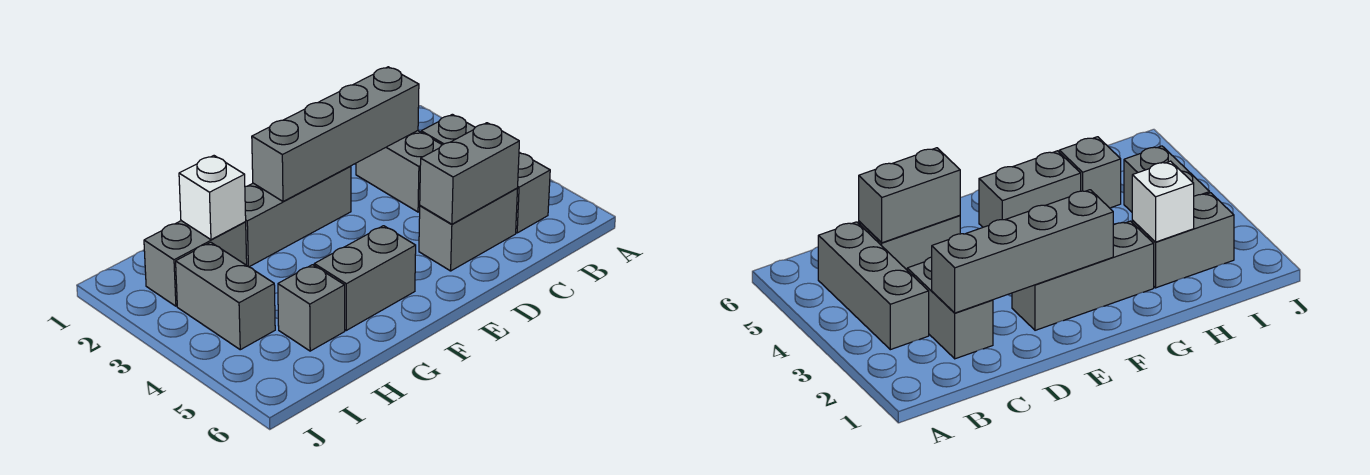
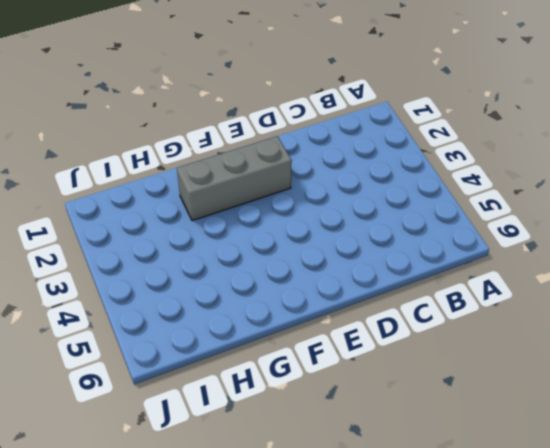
none -> grey brick B3:B5 level 1
none -> grey brick C2:C3 level 1

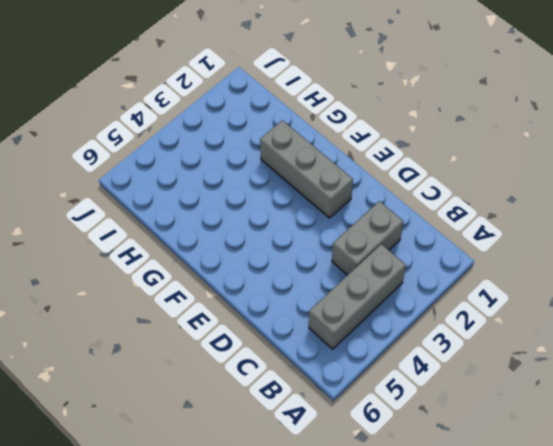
none -> grey brick C5:D5 level 1
none -> grey brick F5:G5 level 1

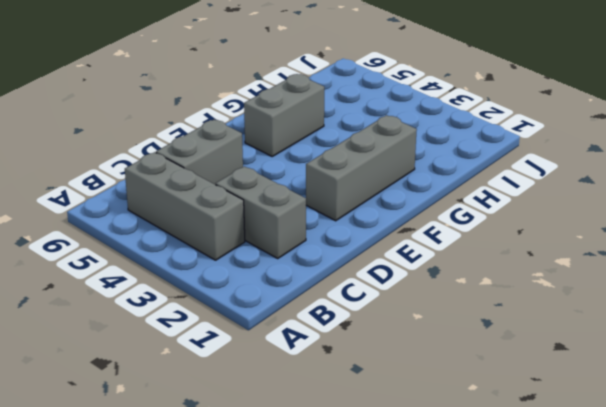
none -> grey brick H2:I2 level 1
none -> grey brick H5 level 1

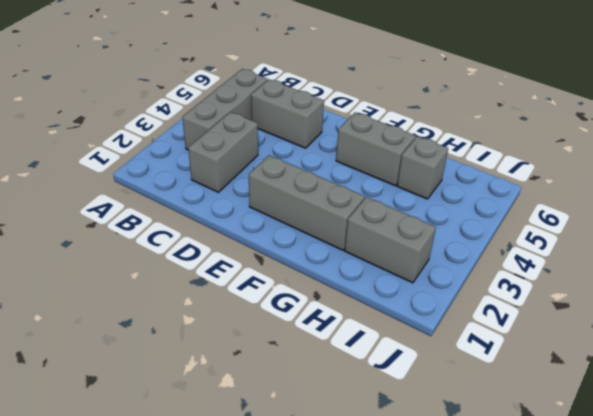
none -> grey brick I3:I4 level 1
none -> grey brick C2:F2 level 2

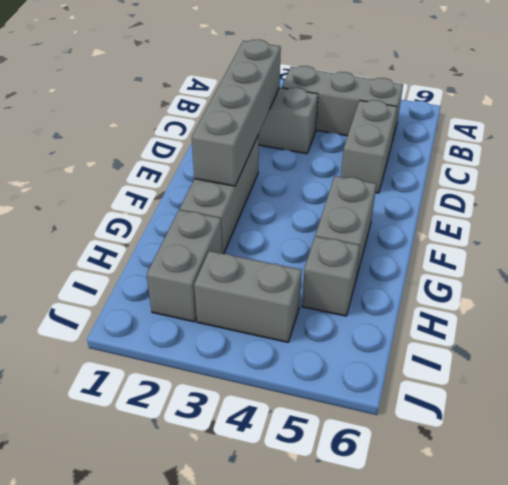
none -> grey brick C5:D5 level 2
none -> white brick H2 level 2

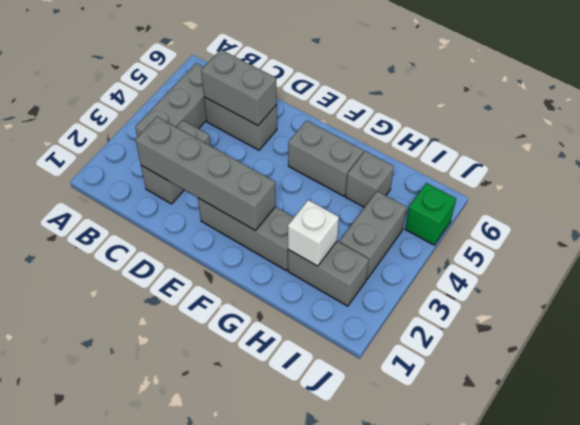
green brick J5 level 1 -> none

